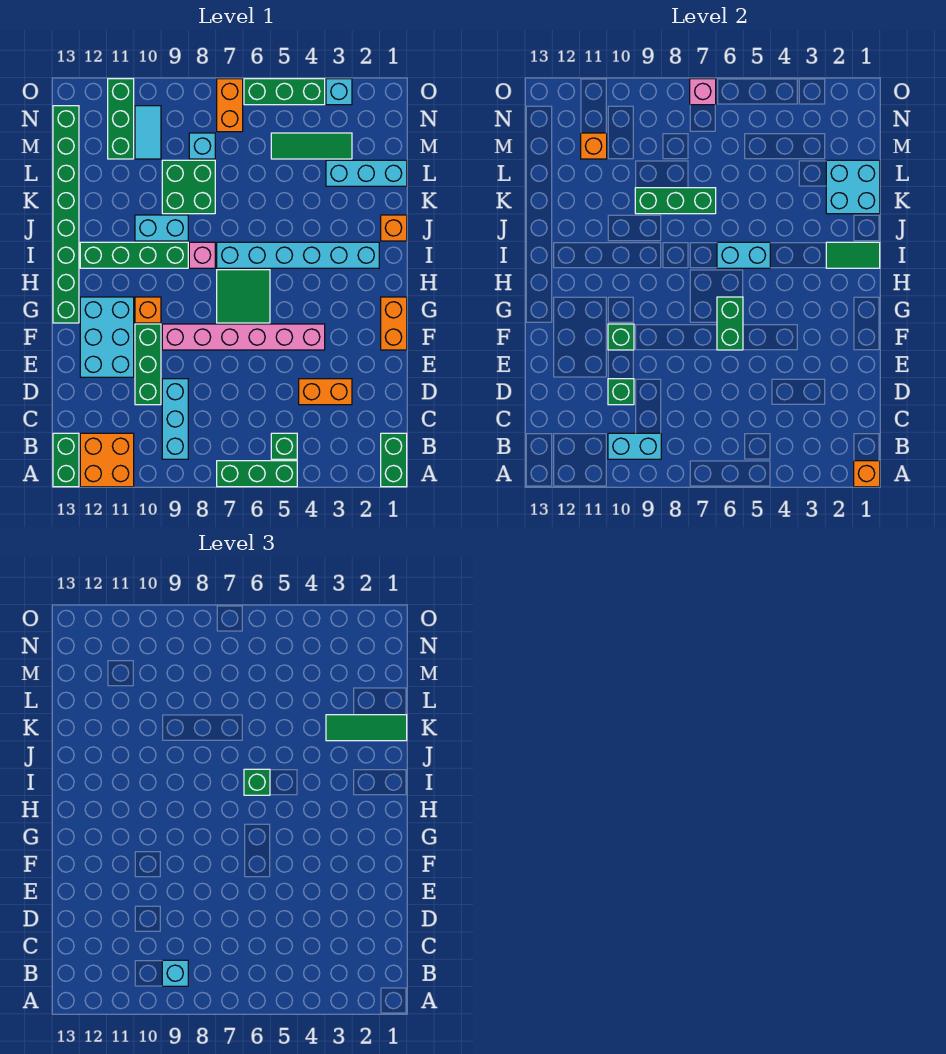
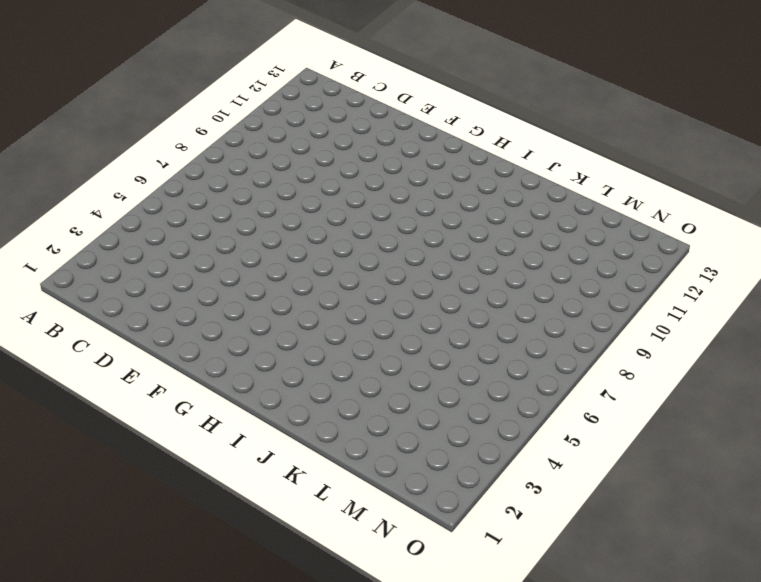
none -> green brick A1:B1 level 1
none -> green brick A5:A7 level 1
none -> orange brick A11:B12 level 1
none -> green brick A13:B13 level 1

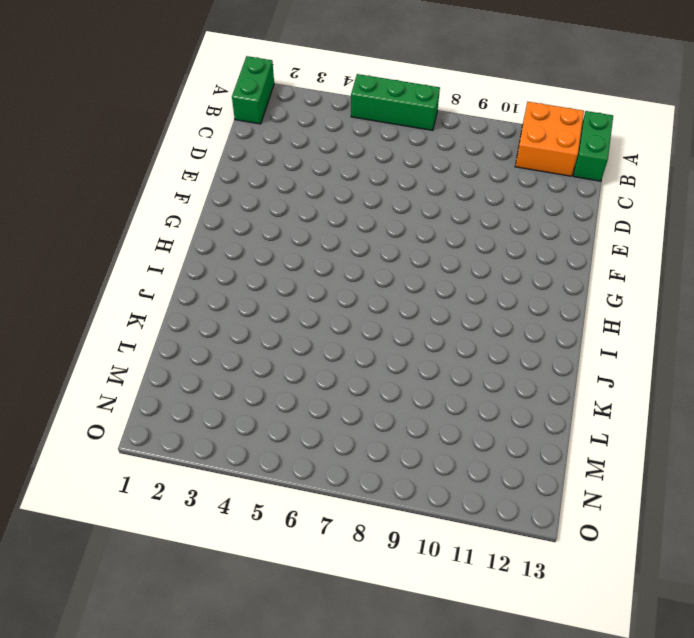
none -> green brick B5 level 1
none -> cyan brick B9:D9 level 1
none -> orange brick D3:D4 level 1
none -> green brick D10:F10 level 1

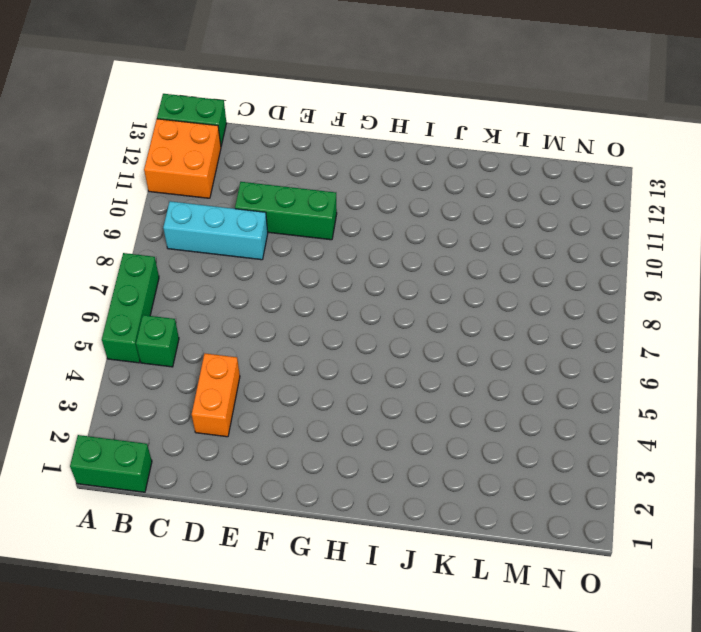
none -> cyan brick E11:G12 level 1
none -> orange brick F1:G1 level 1
none -> pink brick F4:F9 level 1
none -> green tile G6:H7 level 1

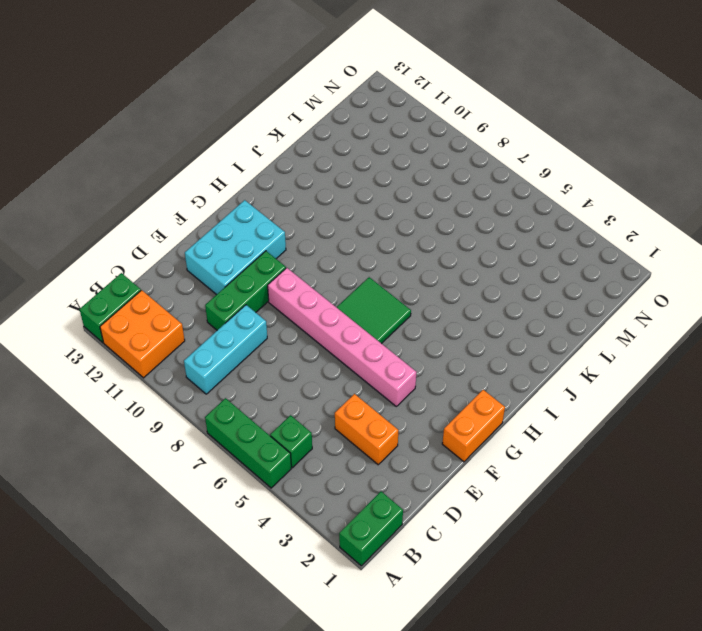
none -> orange brick G10 level 1
none -> green brick G13:N13 level 1
none -> cyan brick I2:I7 level 1
none -> pink brick I8 level 1

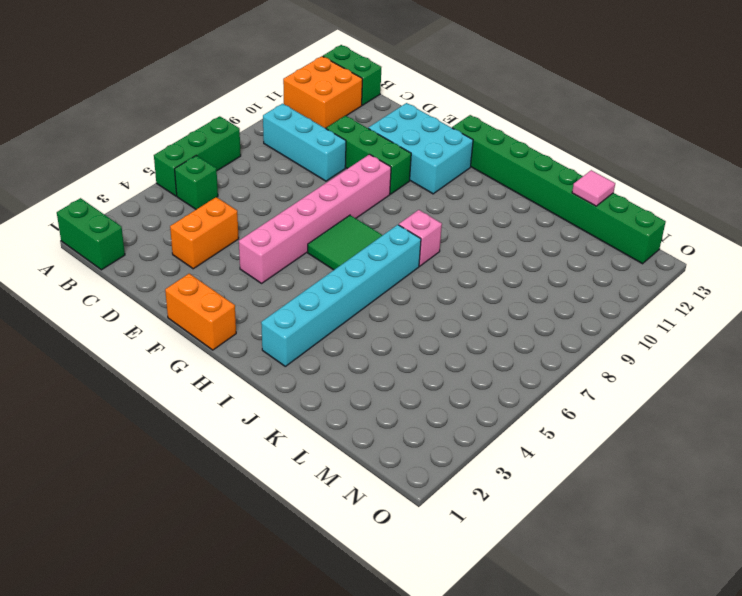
pink tile L13 level 2 -> none
none -> orange brick G10 level 1
none -> green brick I9:I12 level 1
none -> orange brick J1 level 1
none -> cyan brick J9:J10 level 1

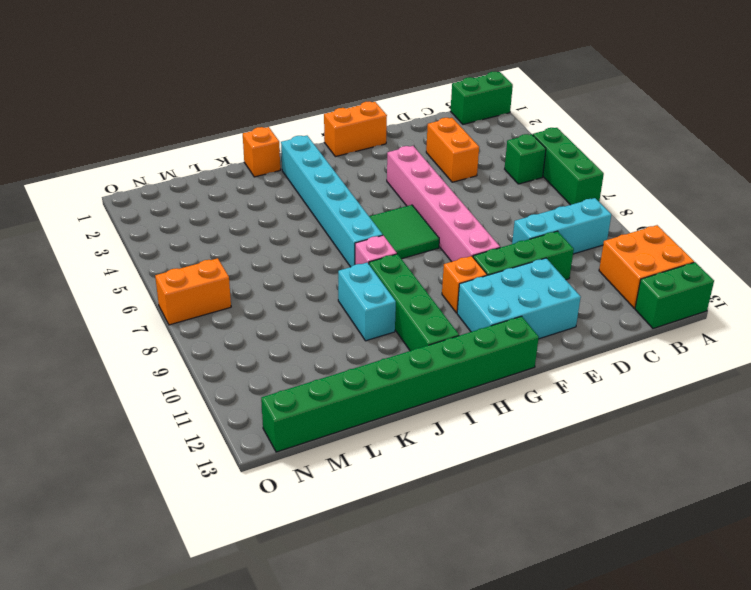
none -> green brick K8:L9 level 1
none -> cyan brick L1:L3 level 1
none -> green tile M3:M5 level 1
none -> cyan brick M8 level 1

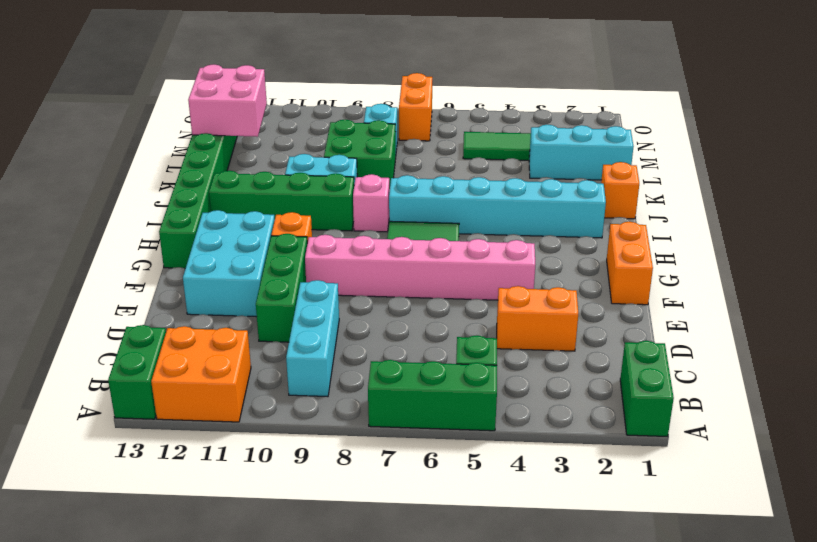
pink brick L12:M13 level 2 -> none
none -> cyan tile M10:N10 level 1
none -> green brick M11:O11 level 1
none -> cyan brick O3 level 1
none -> green brick O4:O6 level 1

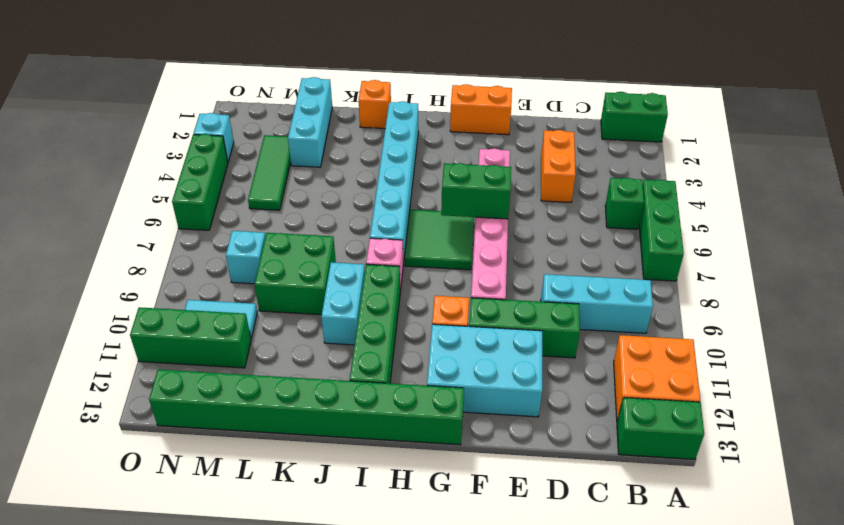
none -> orange brick N7:O7 level 1
none -> orange brick A1 level 2
none -> cyan brick B9:B10 level 2
none -> green brick D10 level 2

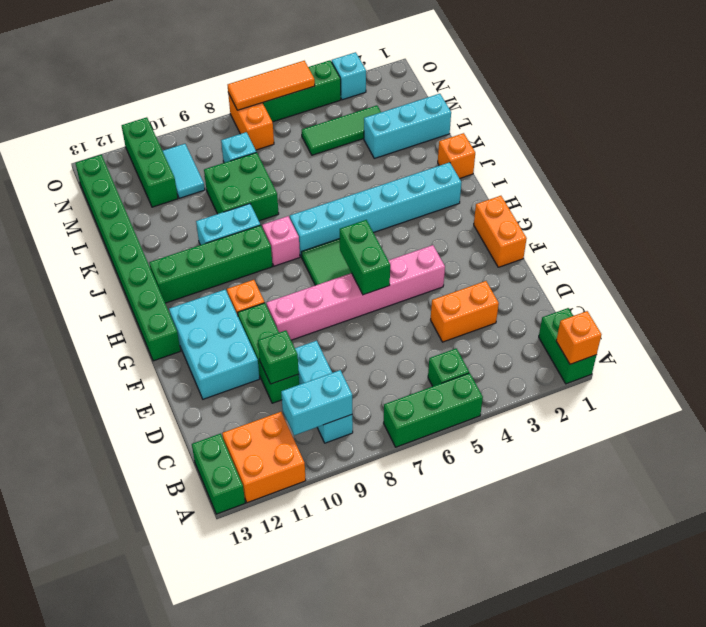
orange tile O5:O7 level 2 -> pink brick O7 level 2
none -> green brick F10 level 2
none -> green tile I1:I2 level 2
none -> cyan brick I5:I6 level 2
none -> cyan brick K1:L2 level 2

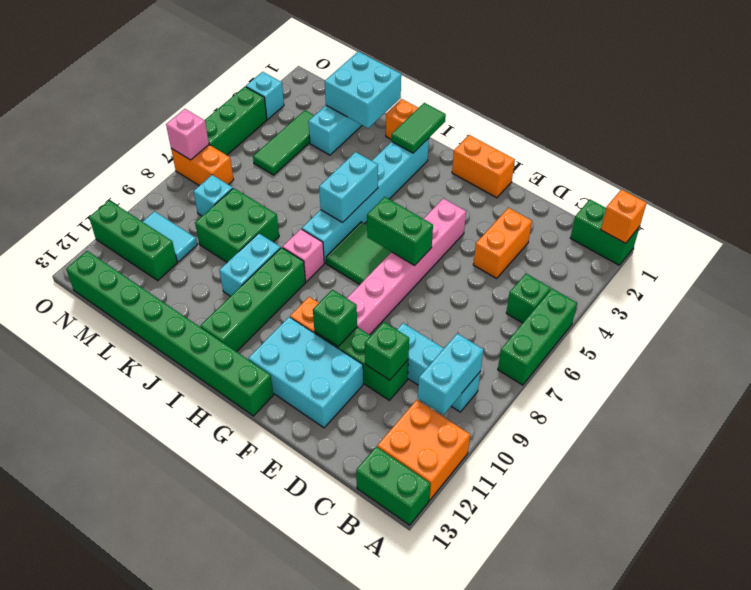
none -> green brick K7:K9 level 2
none -> orange brick M11 level 2
none -> cyan brick B9 level 3
none -> green brick I6 level 3

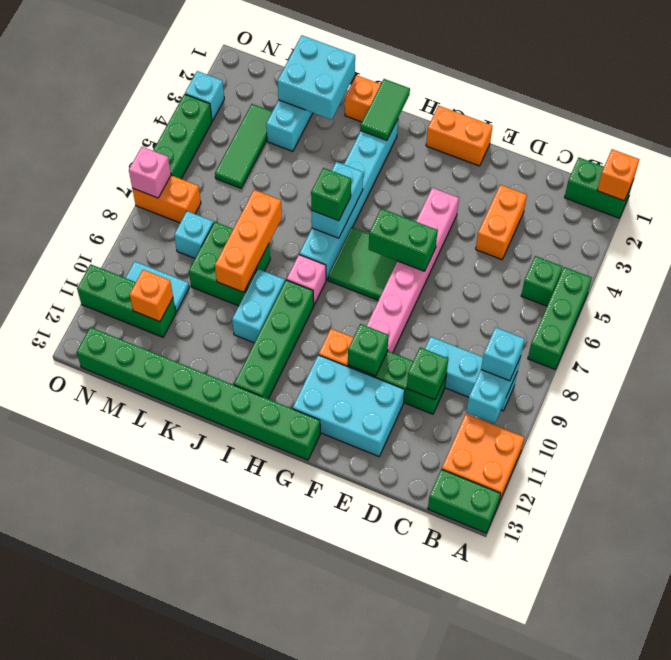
orange brick K7:K9 level 2 -> green brick K7:K9 level 2
none -> green tile K1:K3 level 3

